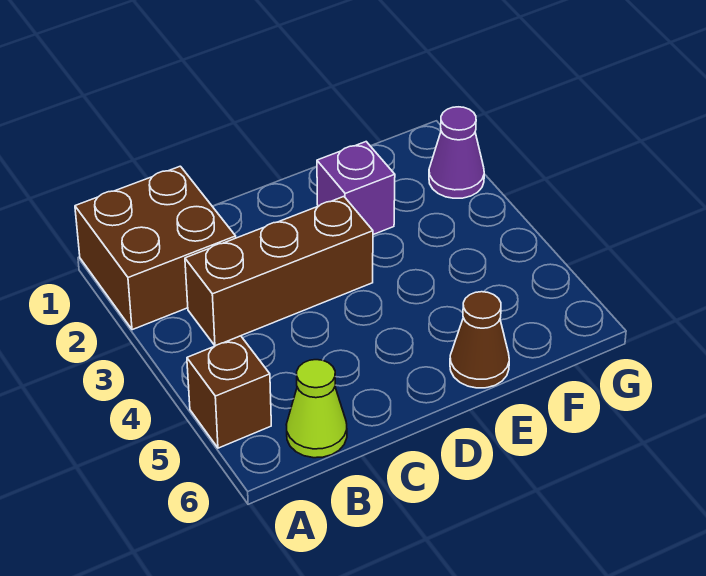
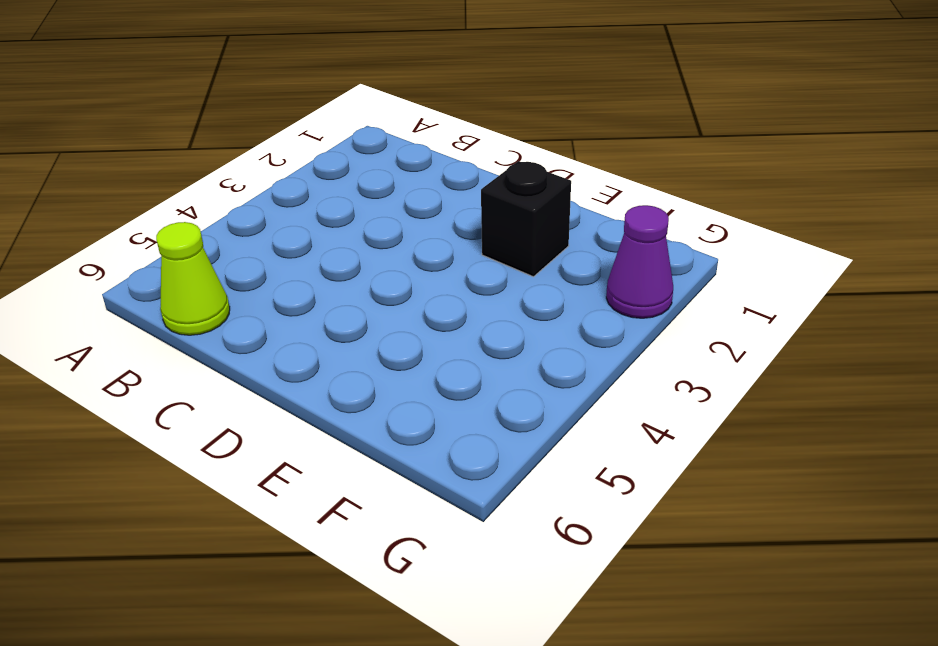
black brick E2 level 1 -> purple brick E2 level 1
none -> brown brick A1:B2 level 1
none -> brown brick A5 level 1

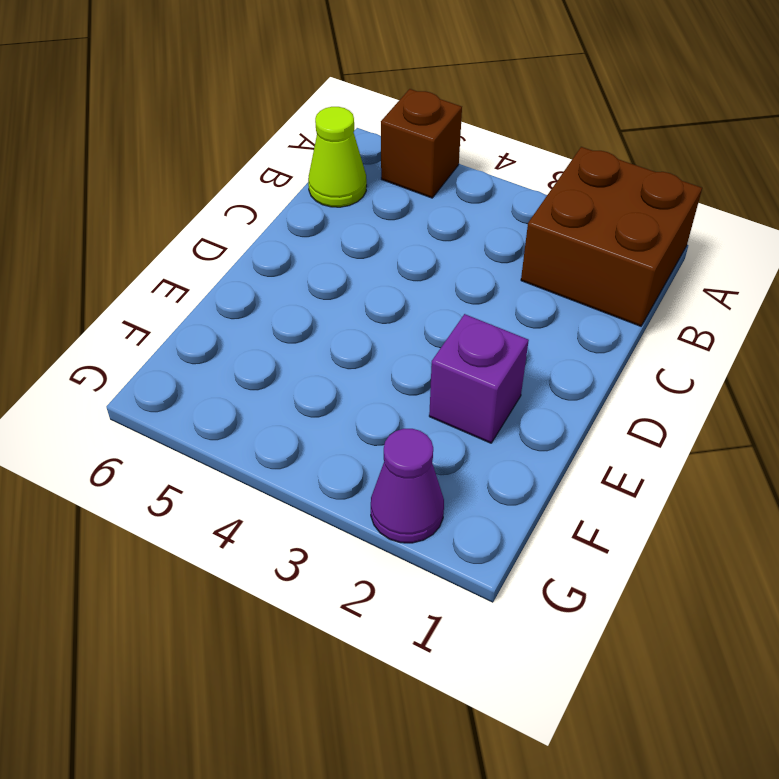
none -> brown brick B3:D3 level 1
none -> brown cone E6 level 1

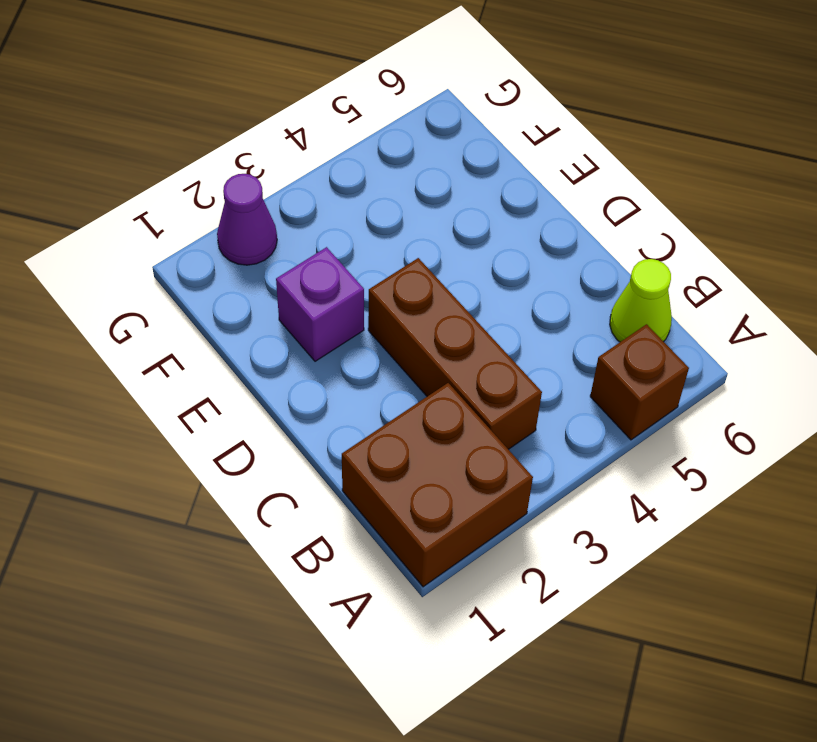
none -> brown cone E6 level 1

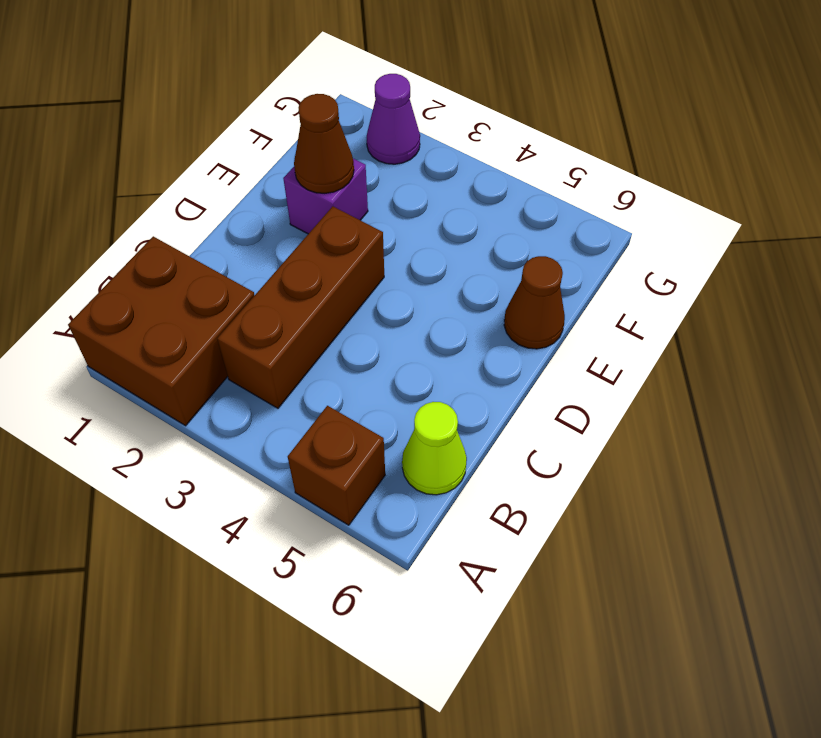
brown cone E2 level 2 -> none

